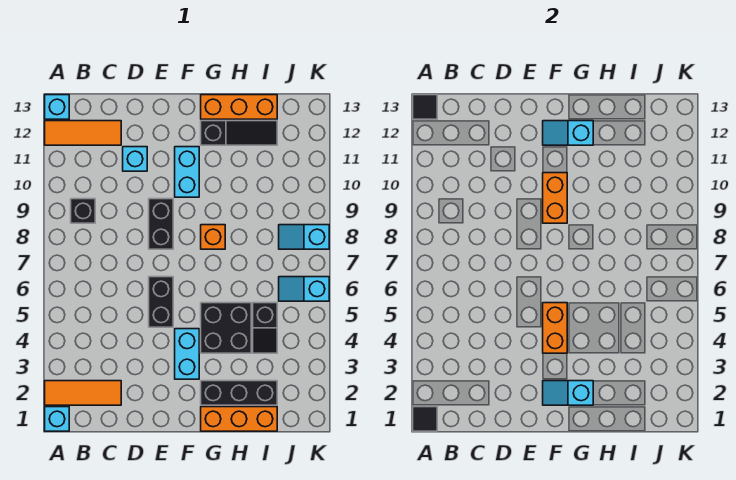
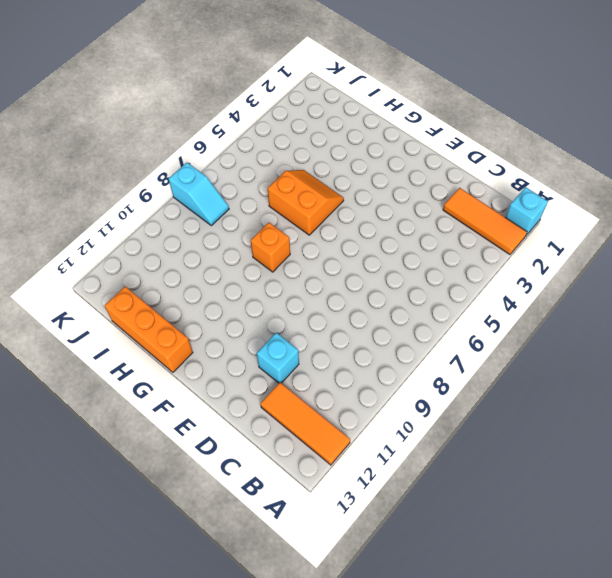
orange slope G5:H6 level 1 top 6 -> black brick G4:H5 level 1
none -> cyan brick A13 level 1
none -> black brick B9 level 1
none -> black brick E5:E6 level 1

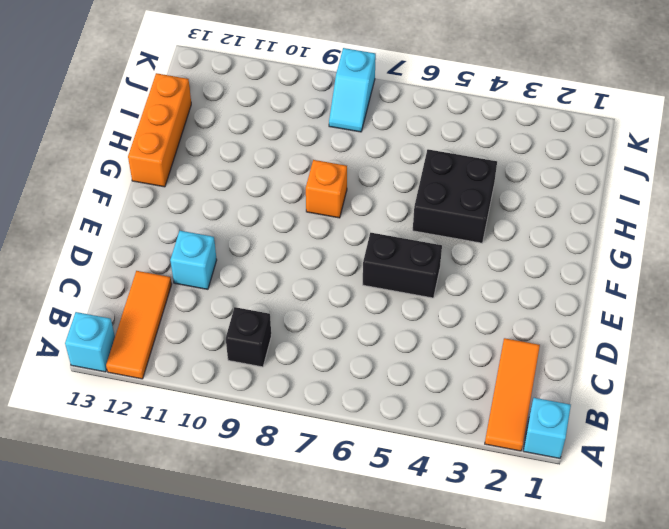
none -> black brick E8:E9 level 1
none -> cyan brick F3:F4 level 1
none -> cyan brick F10:F11 level 1

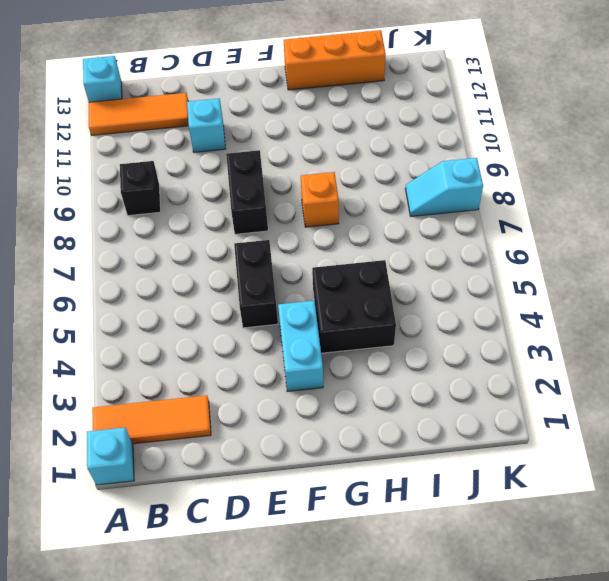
none -> cyan brick F10:F11 level 1
none -> orange brick G1:I1 level 1
none -> black brick G2:I2 level 1

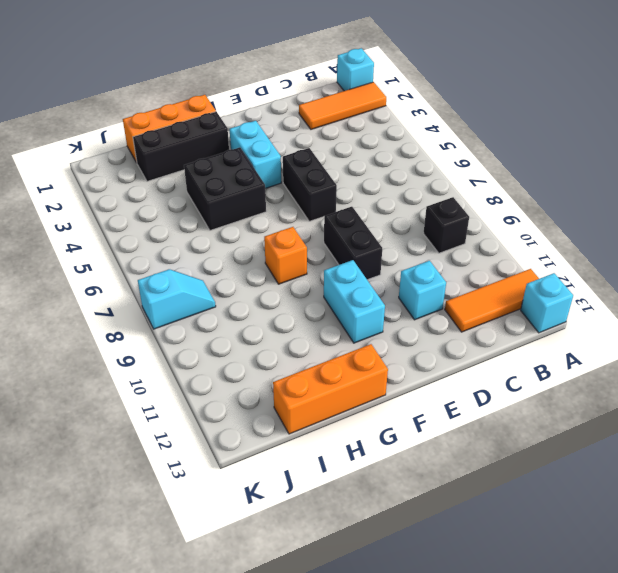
none -> black slope G12:I12 level 1 top G
none -> black slope I4:I5 level 1 top 5
none -> cyan slope J6:K6 level 1 top K

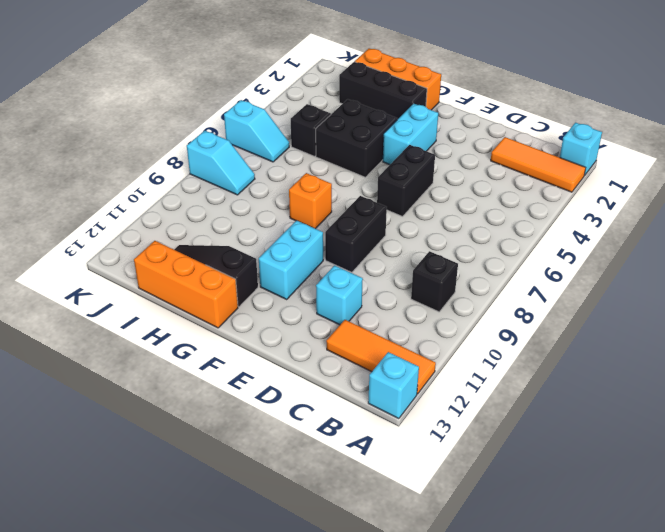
none -> black tile A1 level 2
none -> black tile A13 level 2
none -> cyan slope F2:G2 level 2 top G

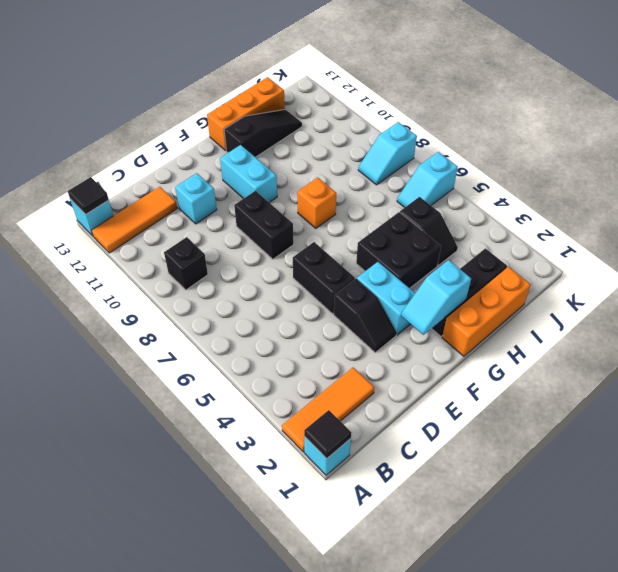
black slope E3:E4 level 1 top 4 -> none
none -> orange brick F4:F5 level 2
none -> orange brick F9:F10 level 2
none -> cyan slope F12:G12 level 2 top G

